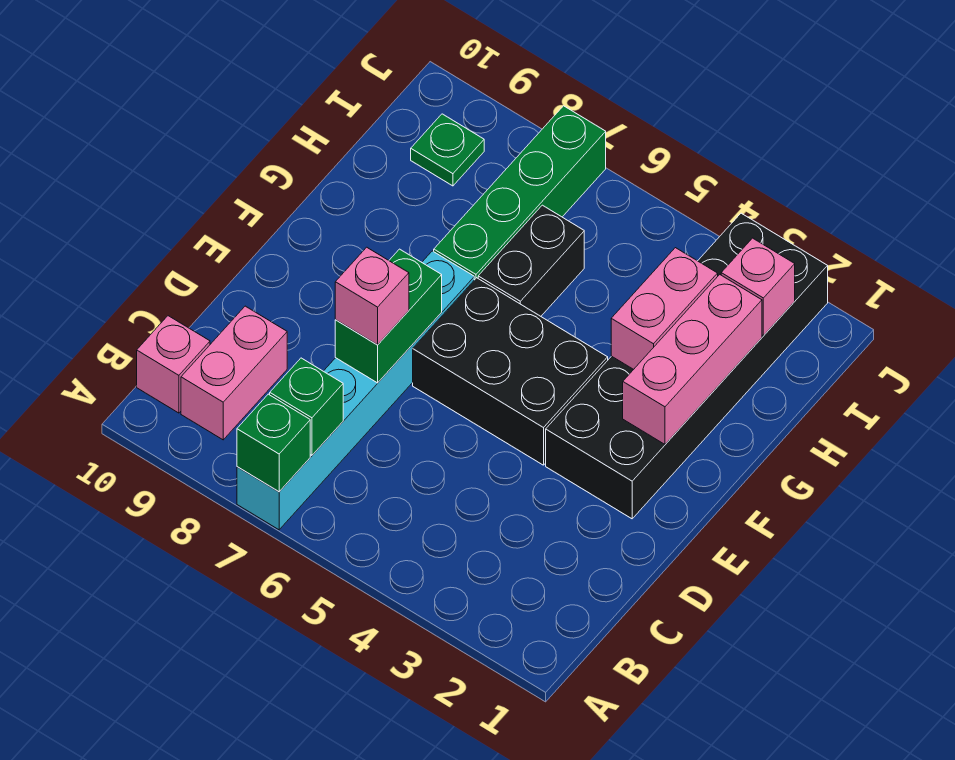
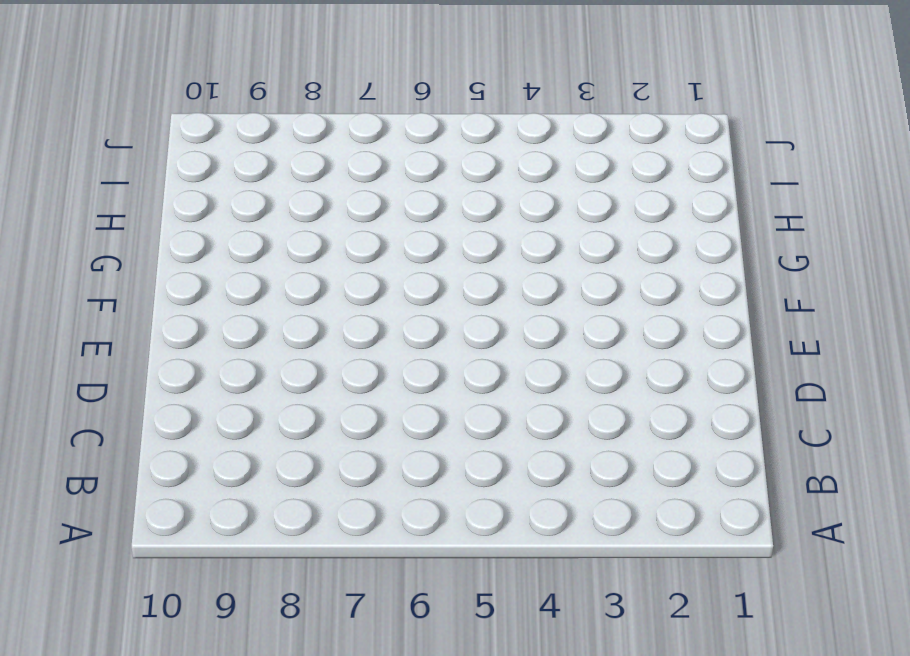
none -> cyan brick A7:F7 level 1
none -> pink brick B9:C9 level 1
none -> pink brick B10 level 1

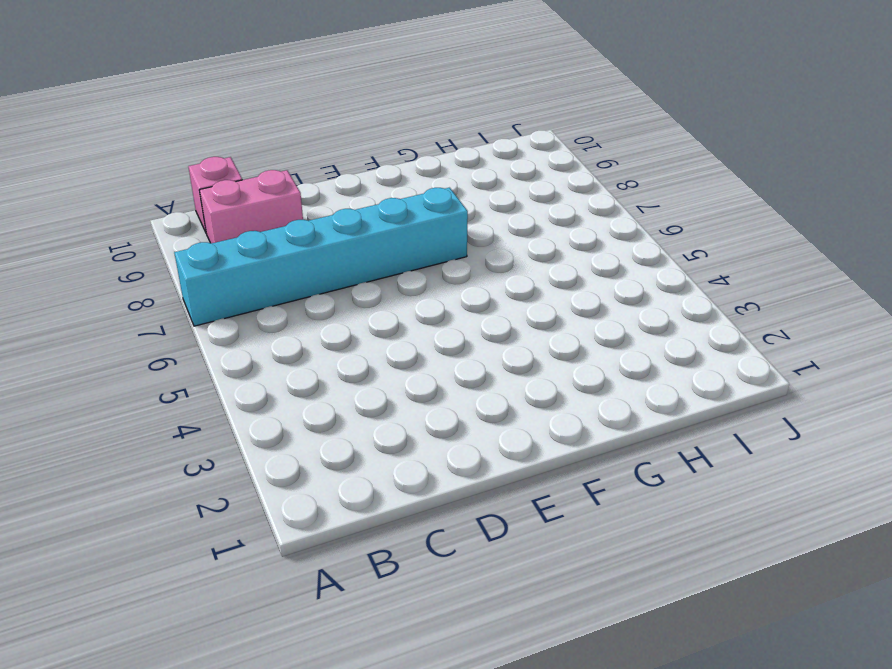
none -> black brick E2:J3 level 1
none -> black brick E4:F6 level 1
none -> black brick G6:H6 level 1

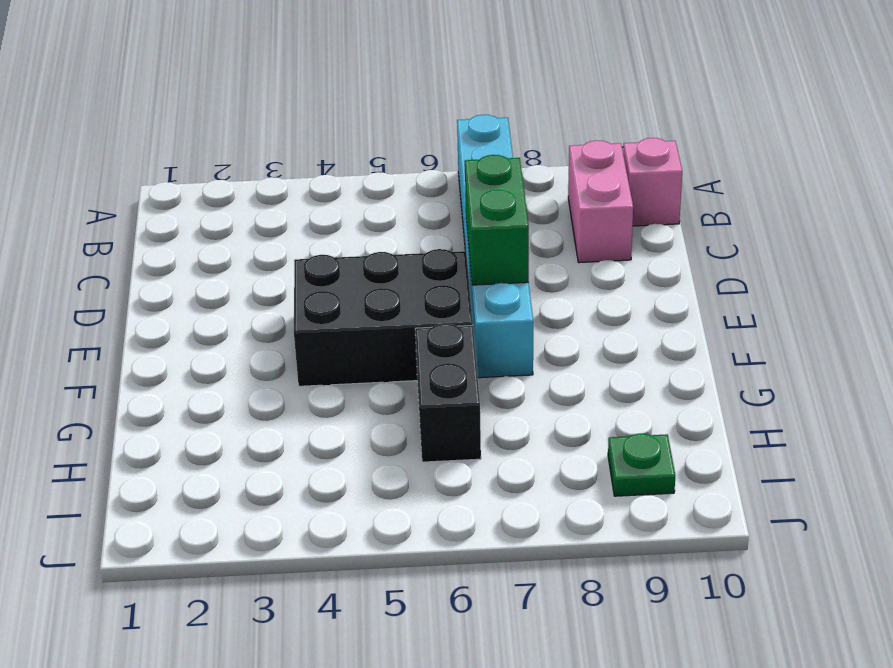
none -> black brick E2:J3 level 1
none -> green brick G7:J7 level 1
none -> green brick A7 level 2

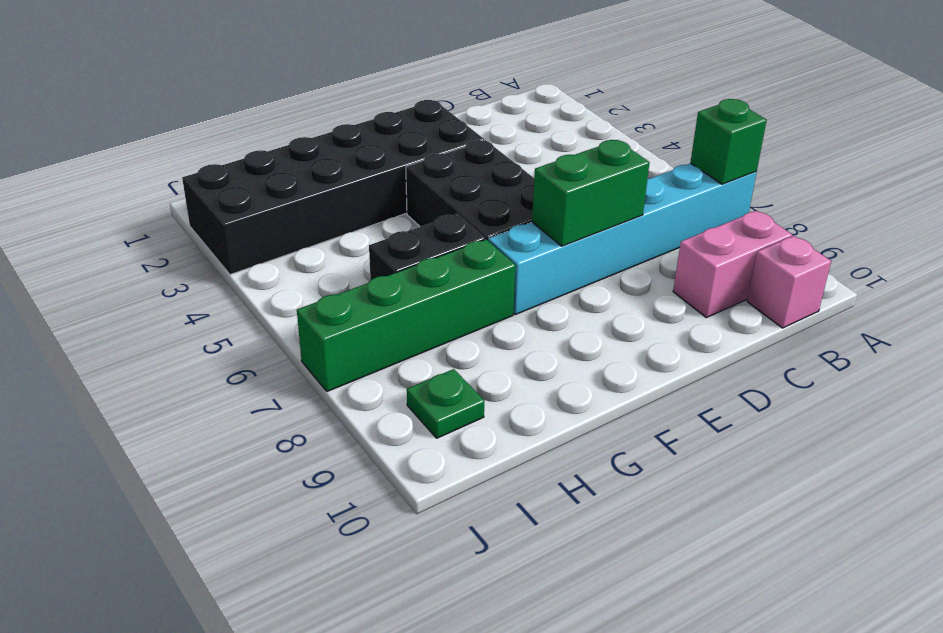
none -> green brick B7 level 2
none -> pink brick F2:H2 level 2
none -> pink brick G3:H3 level 2

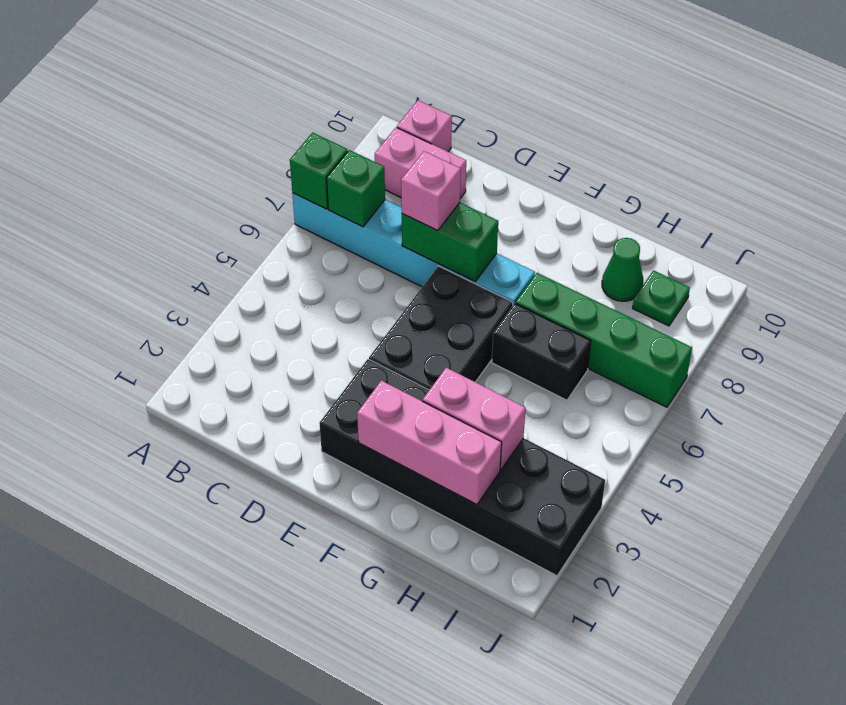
green cone H9 level 1 -> none
none -> pink brick I2 level 2

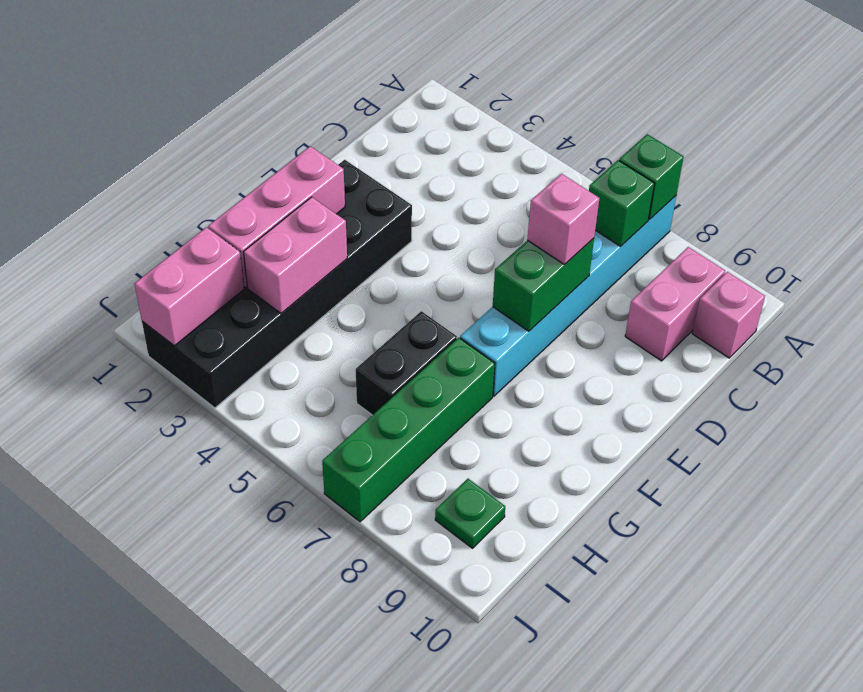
pink brick I2:J2 level 2 -> pink brick I2 level 2
none -> black brick E4:F6 level 1

